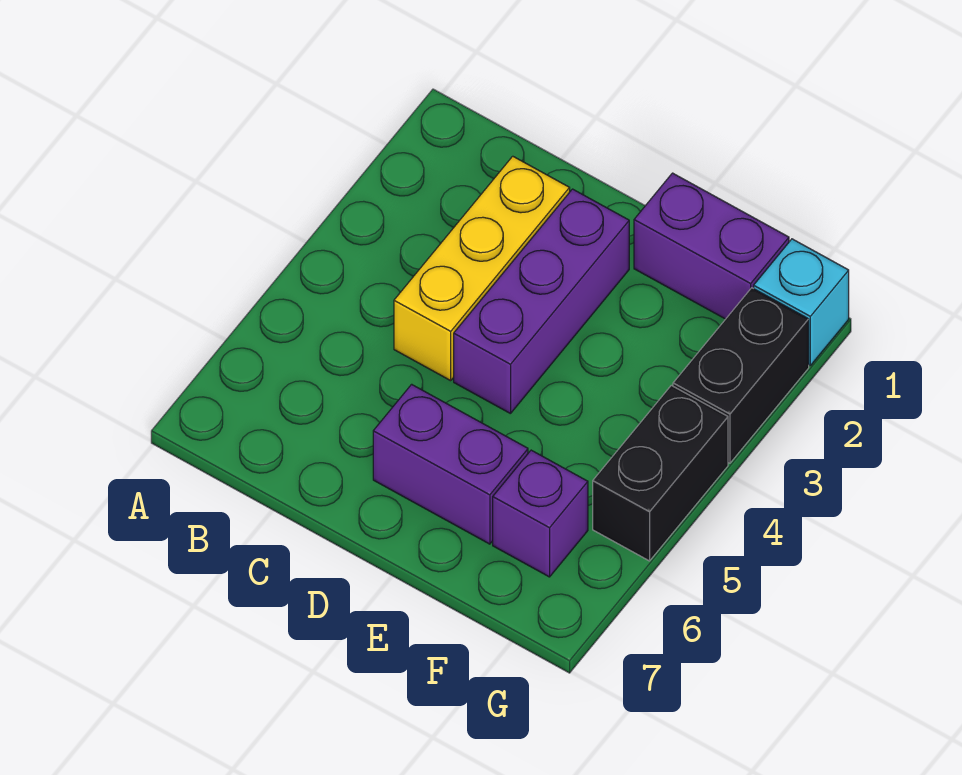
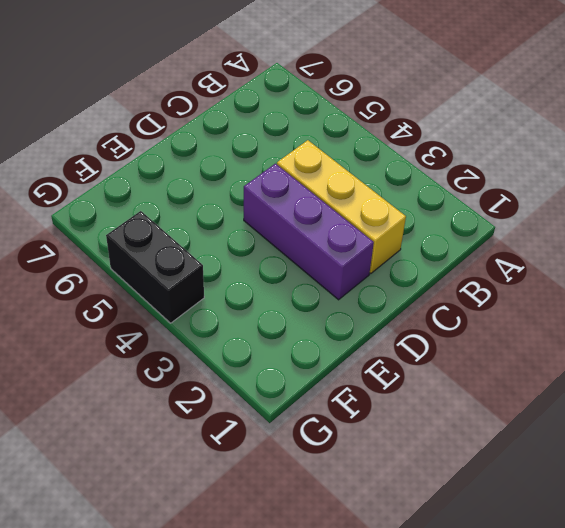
none -> purple brick D6:E6 level 1
none -> purple brick E1:F1 level 1

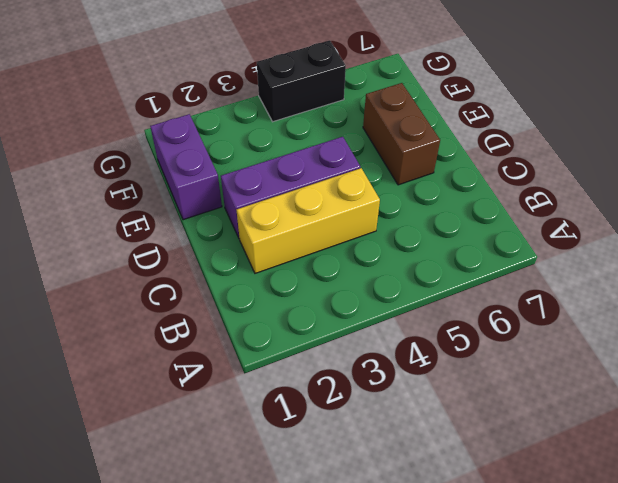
brown brick D6:E6 level 1 -> purple brick D6:E6 level 1
none -> purple brick F6 level 1
none -> cyan brick G1 level 1

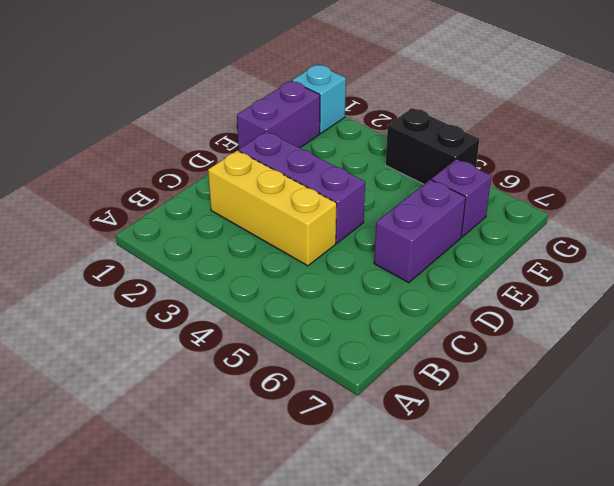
none -> black brick G2:G3 level 1

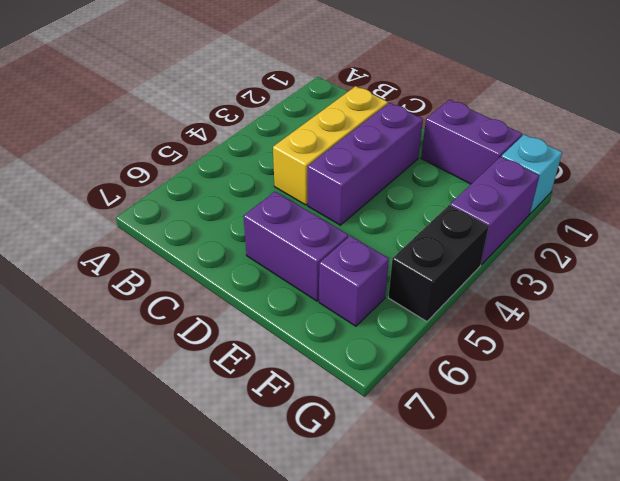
purple brick G2:G3 level 1 -> black brick G2:G3 level 1

